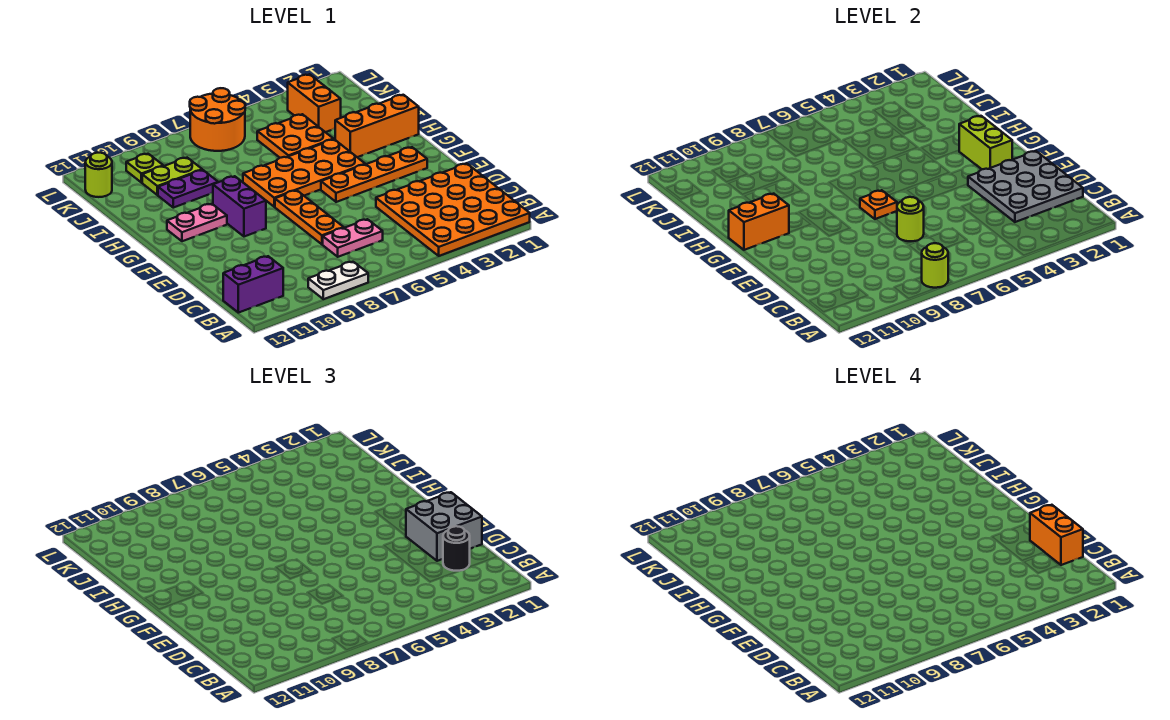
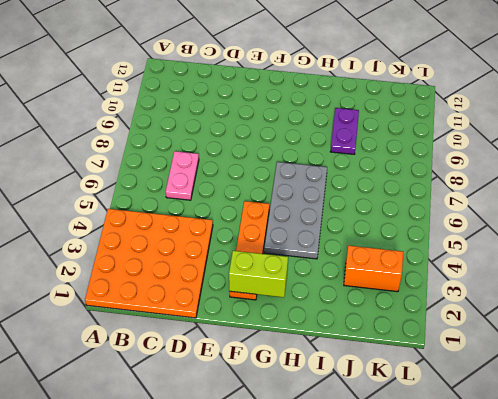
grey plate G4:H7 level 1 -> orange plate G4:H7 level 1
none -> white plate A8:A9 level 1
none -> purple brick B11:B12 level 1
none -> orange plate D7:F7 level 1

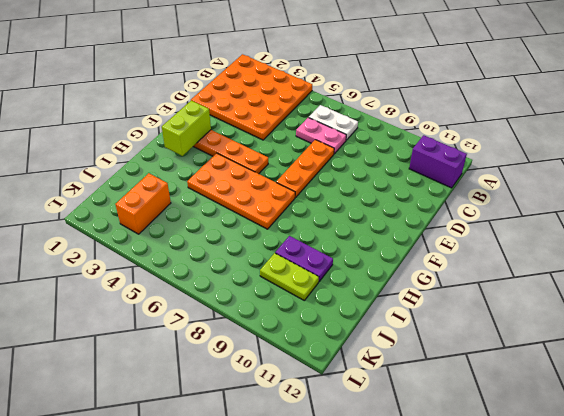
white plate B6:B7 level 1 -> white plate A8:A9 level 1
none -> purple brick F9:G9 level 1
none -> pink plate G10:G11 level 1
none -> orange brick H1:H3 level 1

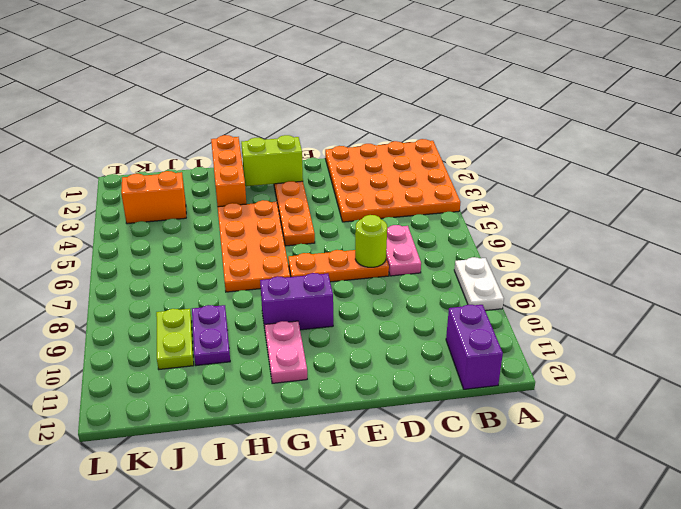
none -> orange plate I4:J5 level 1
none -> orange round brick K6:L7 level 1
none -> lime plate K10 level 1

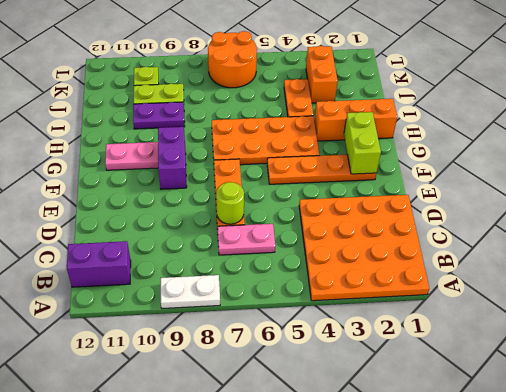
orange plate I4:J4 level 1 -> orange plate I4:J5 level 1
none -> lime round brick K12 level 1
none -> lime round brick A8 level 2
none -> grey plate C1:E3 level 2

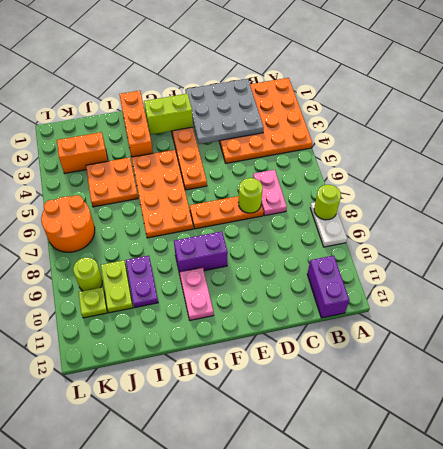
lime round brick K9 level 1 -> lime round brick K12 level 1
none -> orange plate F7 level 2
none -> orange brick G11:G12 level 2
none -> black round brick C2 level 3

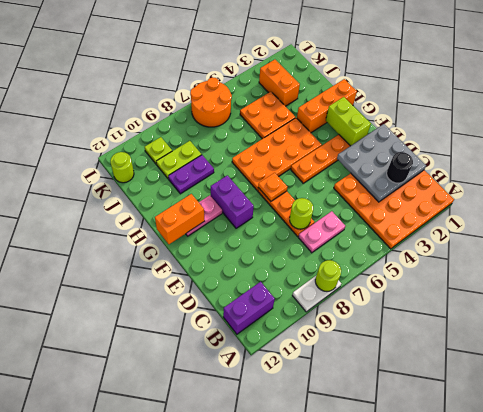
none -> grey brick D1:E2 level 3
none -> orange brick C1:D1 level 4

